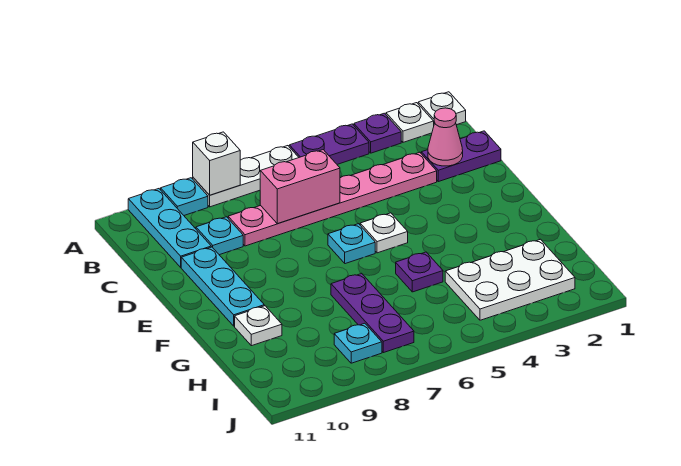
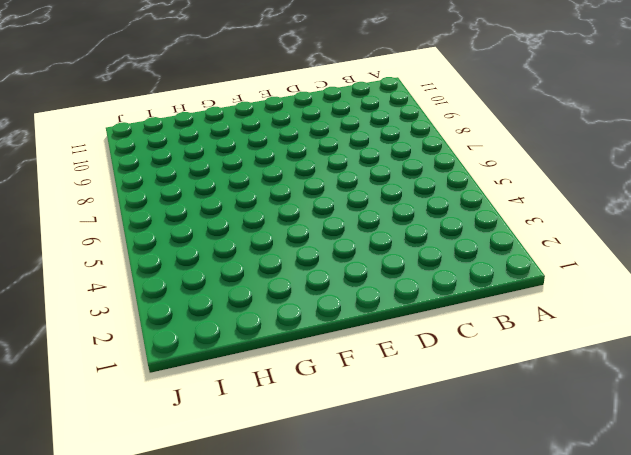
none -> white plate A1 level 1
none -> white plate A2 level 1
none -> purple plate A3 level 1

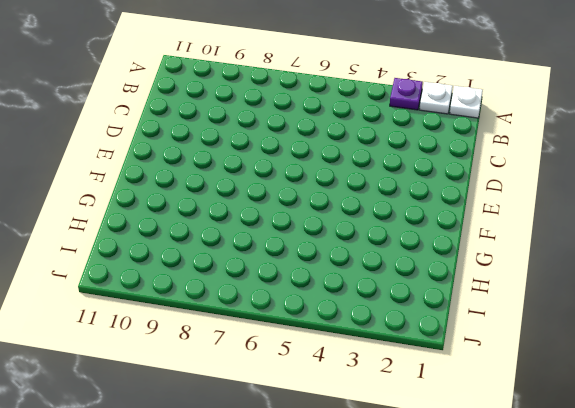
none -> purple plate A4:A5 level 1
none -> white plate A6:A8 level 1
none -> cyan plate A9 level 1

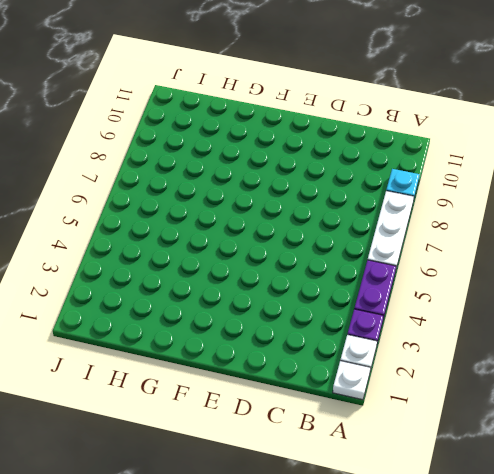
none -> cyan plate A10:C10 level 1
none -> purple plate C1:C2 level 1
none -> pink plate C3:C8 level 1

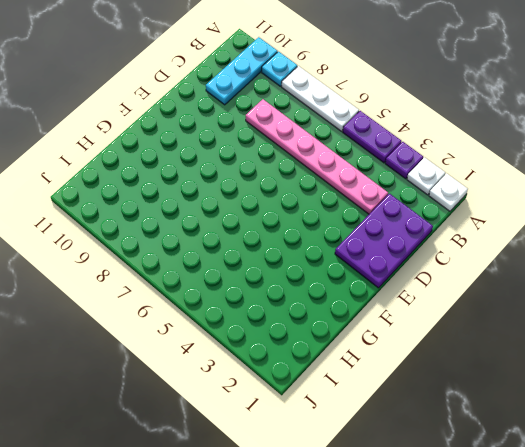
purple plate C1:E2 level 1 -> purple plate C1:C2 level 1
none -> cyan plate C9 level 1
none -> cyan plate D10:F10 level 1
none -> white plate E5 level 1

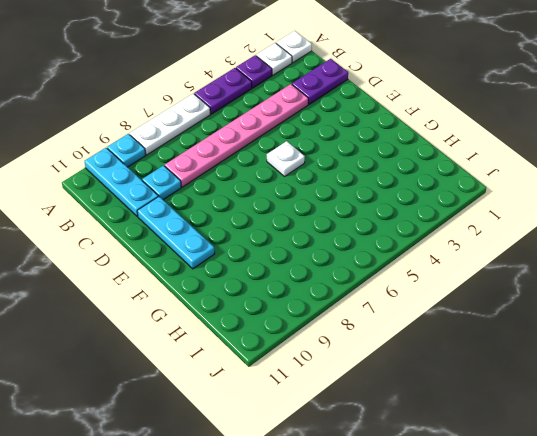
none -> cyan plate E6 level 1
none -> purple plate G5 level 1
none -> purple plate G7:I7 level 1

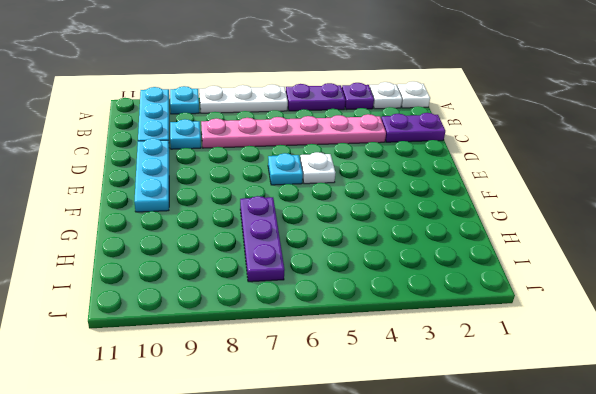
none -> purple plate G5 level 1
none -> white plate G10 level 1
none -> white plate H2:I4 level 1

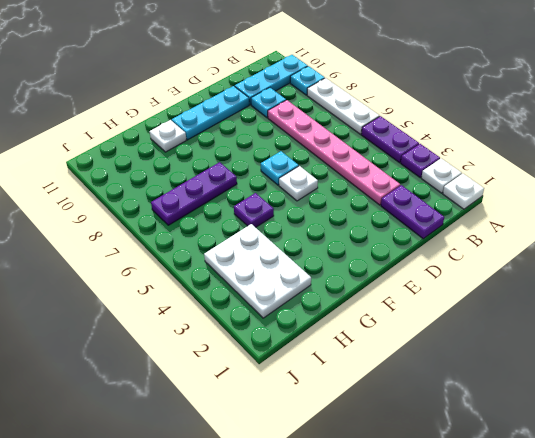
none -> cyan plate I8 level 1
none -> white brick A8 level 2
none -> pink cone C2 level 2

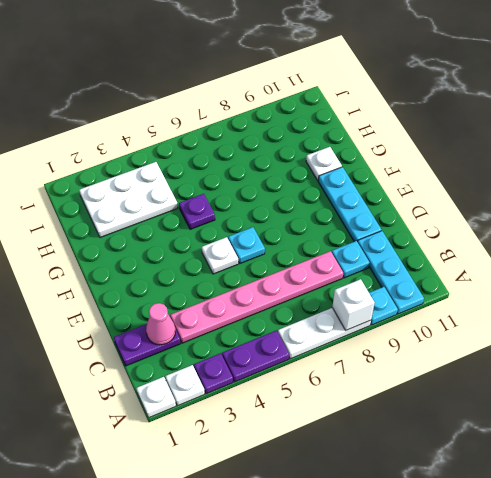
none -> purple plate G7:I7 level 1
none -> cyan plate I8 level 1
none -> pink brick C6:C7 level 2

